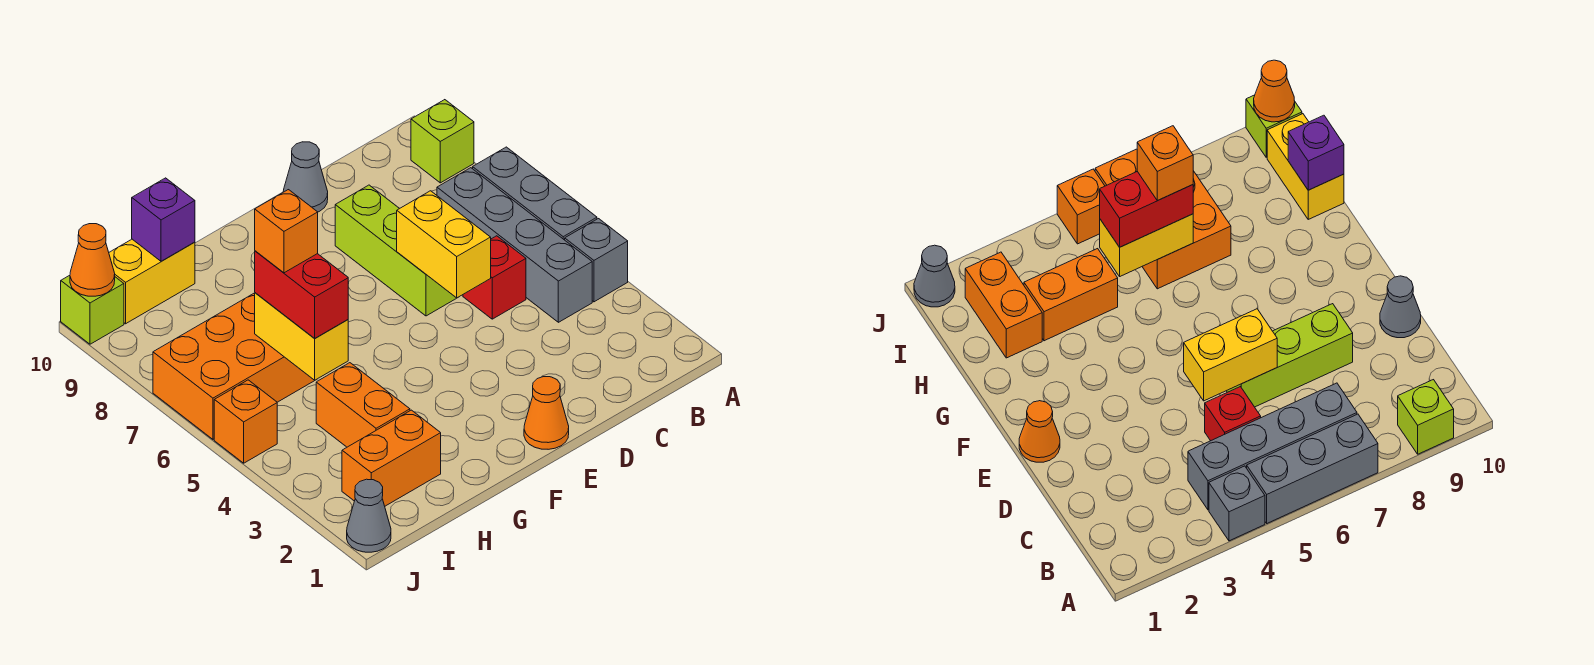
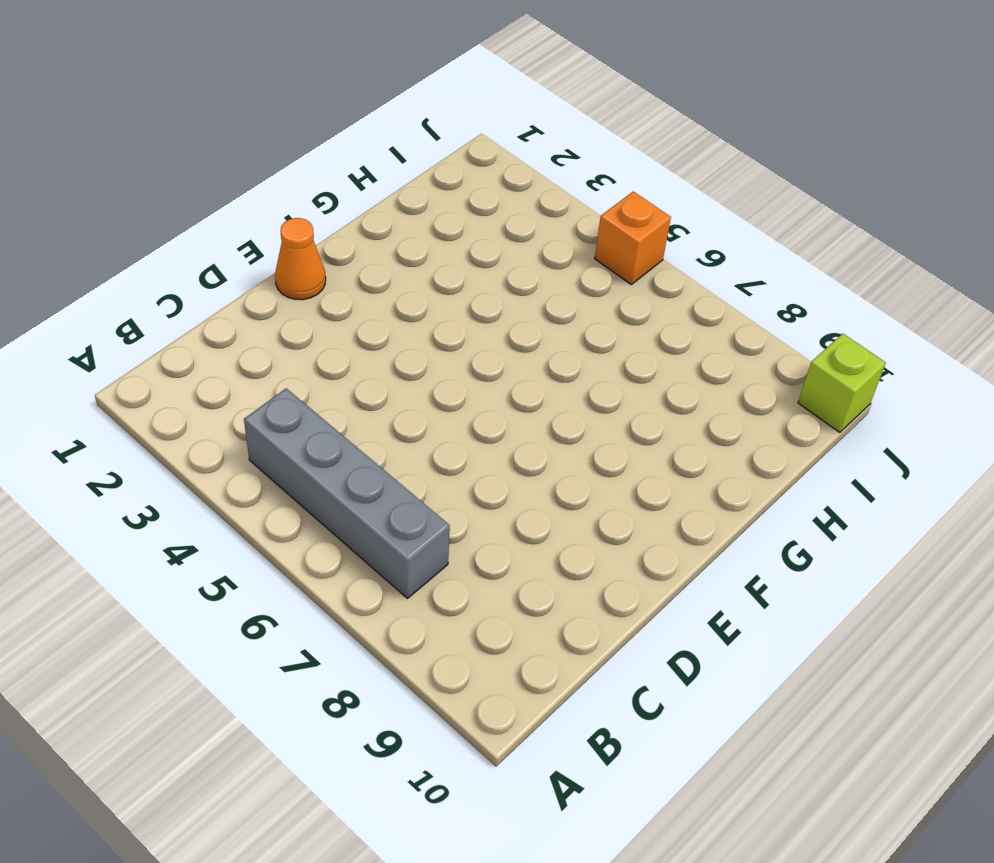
none -> grey brick A4 level 1
none -> grey brick A5:A7 level 1
none -> lime brick A9 level 1

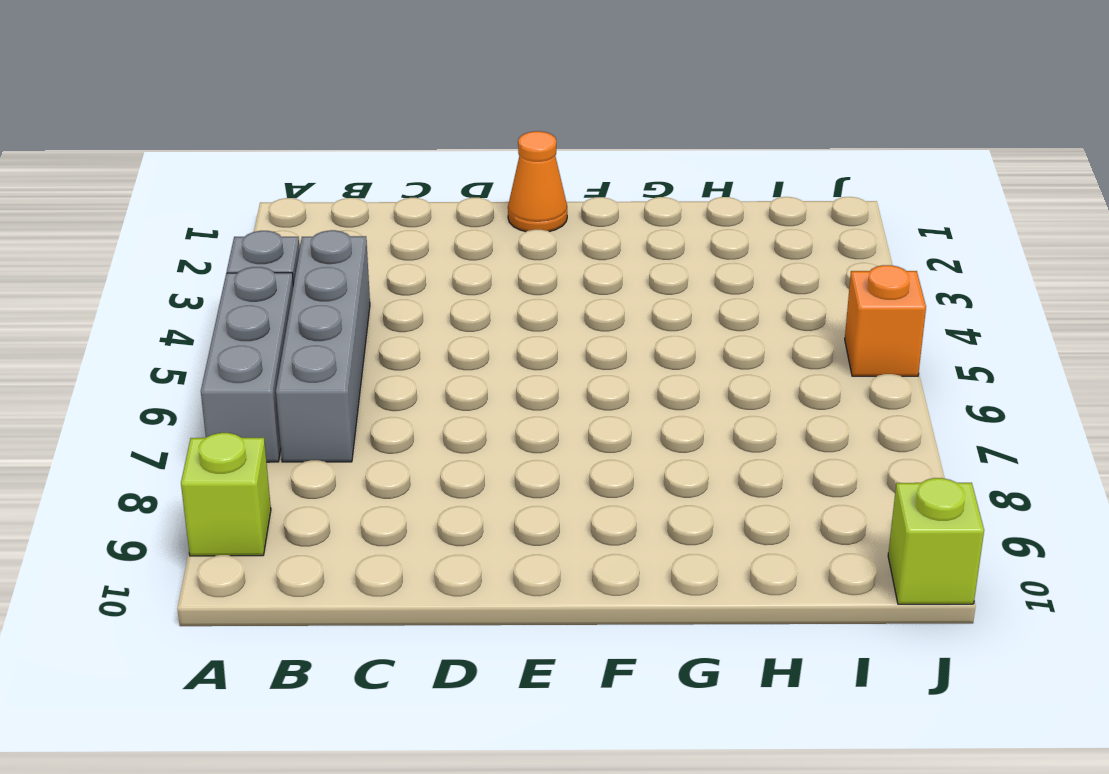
none -> red brick C5 level 1
none -> lime brick D6:D8 level 1
none -> grey cone D10 level 1

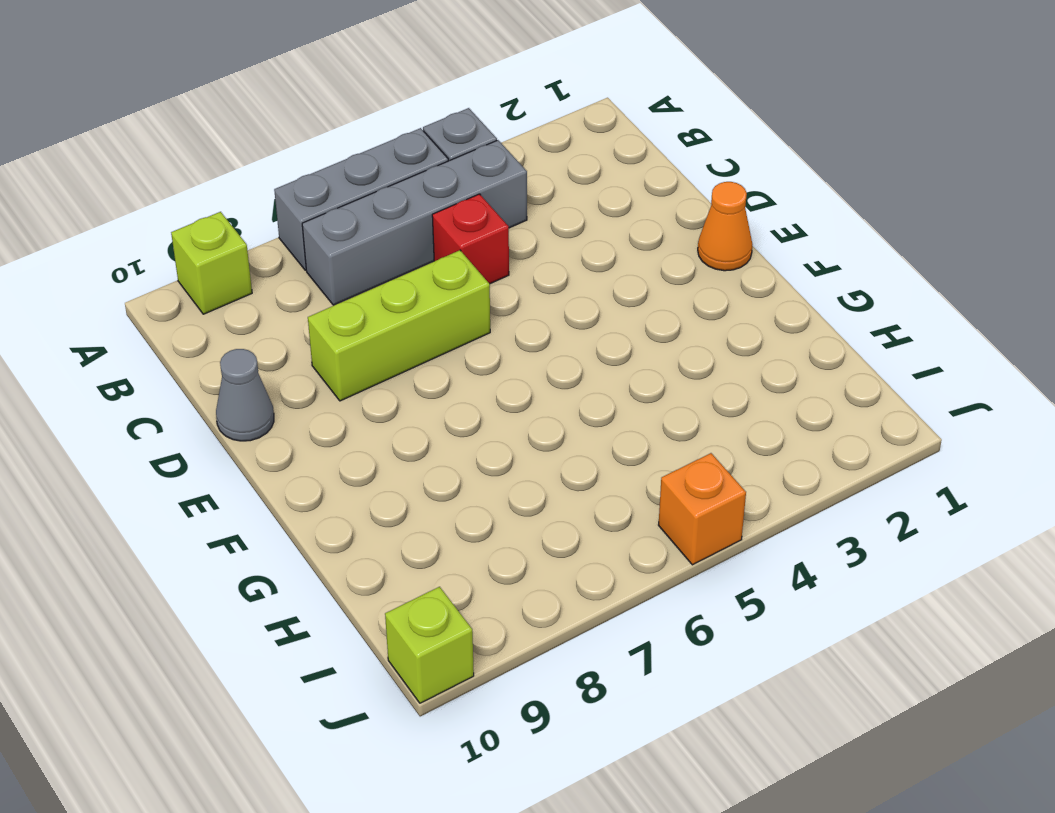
none -> orange brick H2:I2 level 1
none -> orange brick H3:H4 level 1
none -> orange brick H6:J7 level 1

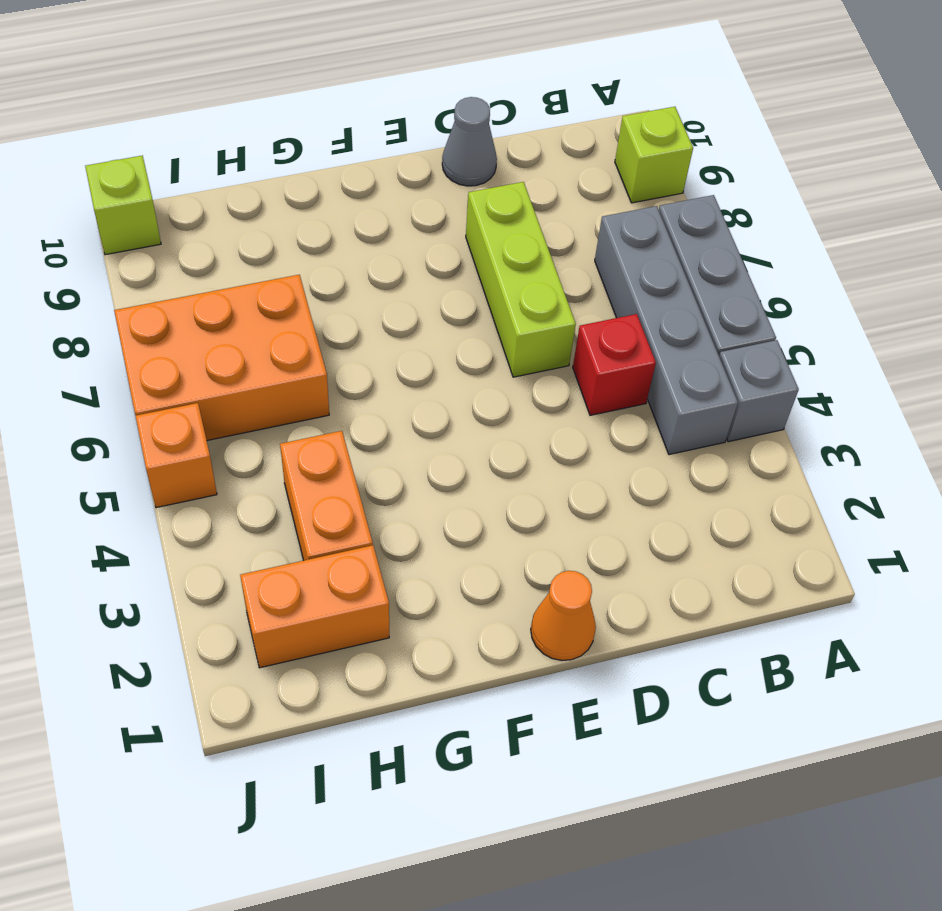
none -> yellow brick H10:I10 level 1
none -> grey cone J1 level 1
none -> yellow brick D5:D6 level 2

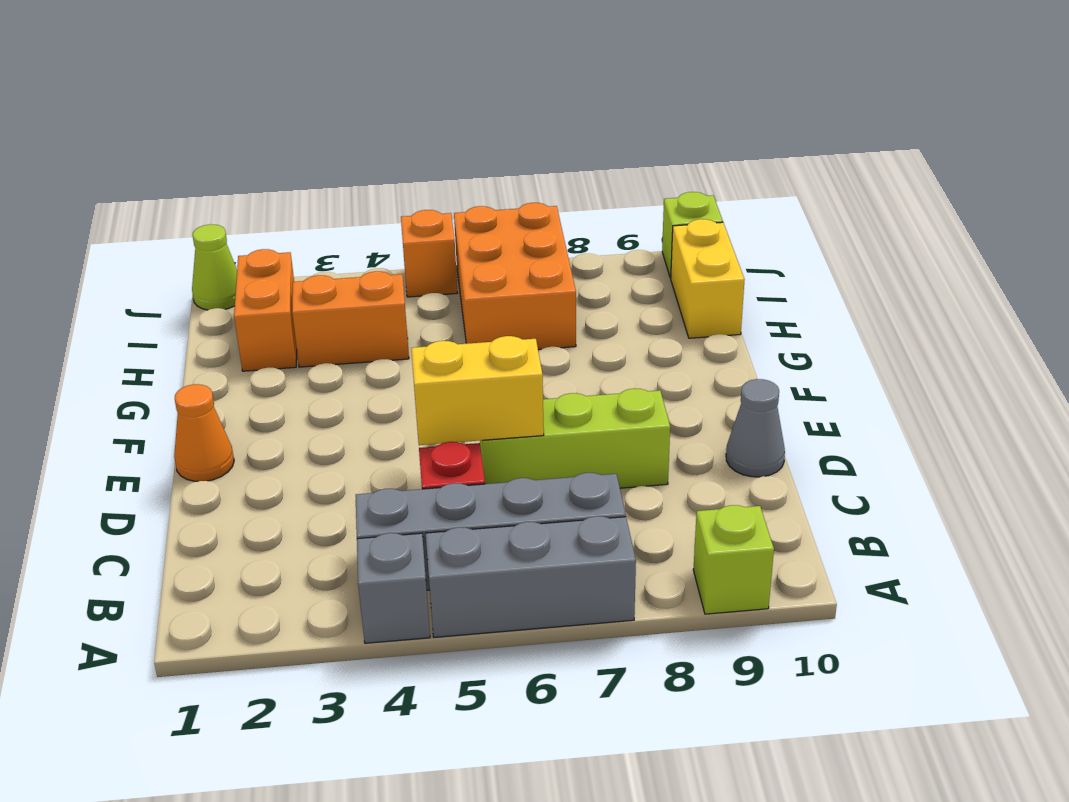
lime cone J1 level 1 -> grey cone J1 level 1
none -> yellow brick H5:H6 level 2
none -> purple brick H10 level 2
none -> orange cone J10 level 2

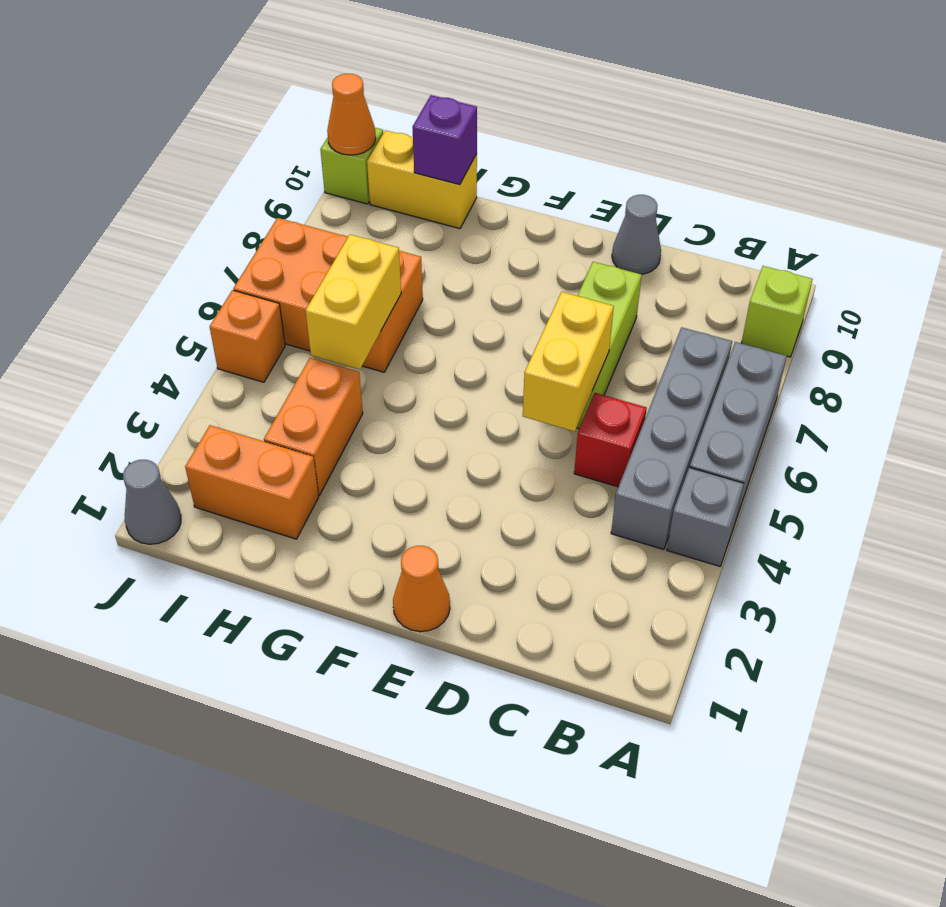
none -> red brick H5:H6 level 3
none -> orange brick H6 level 4

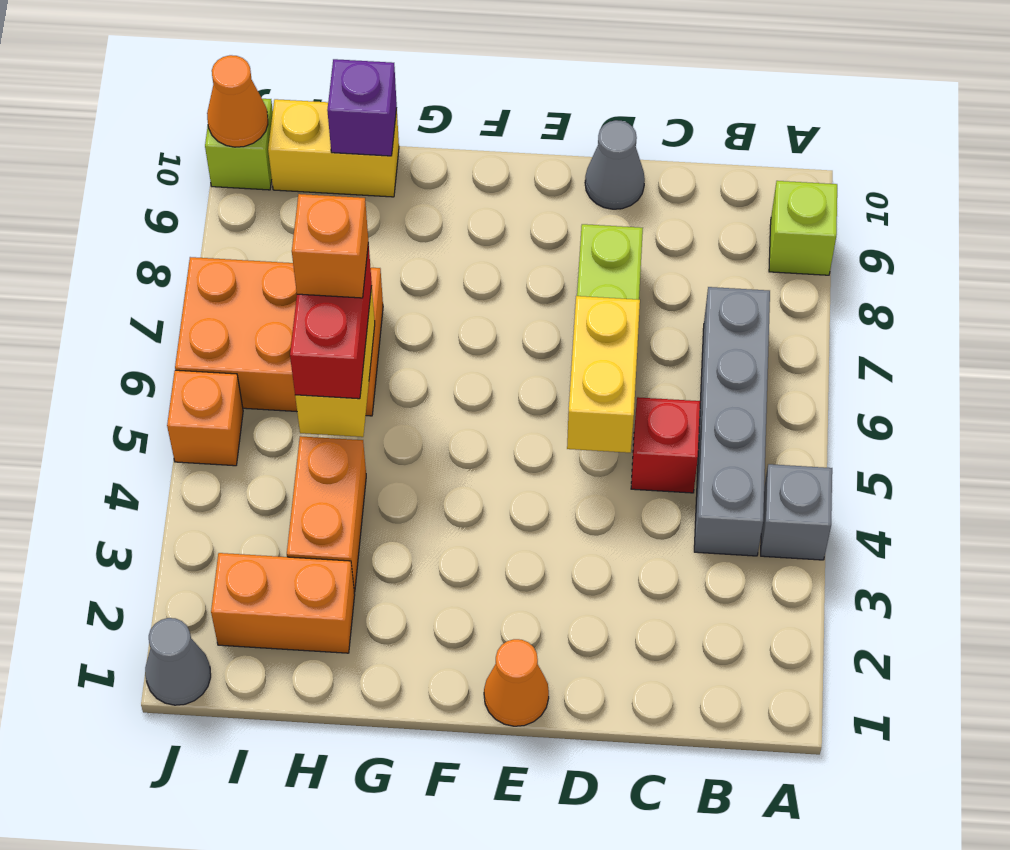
none -> grey brick A5:A7 level 1

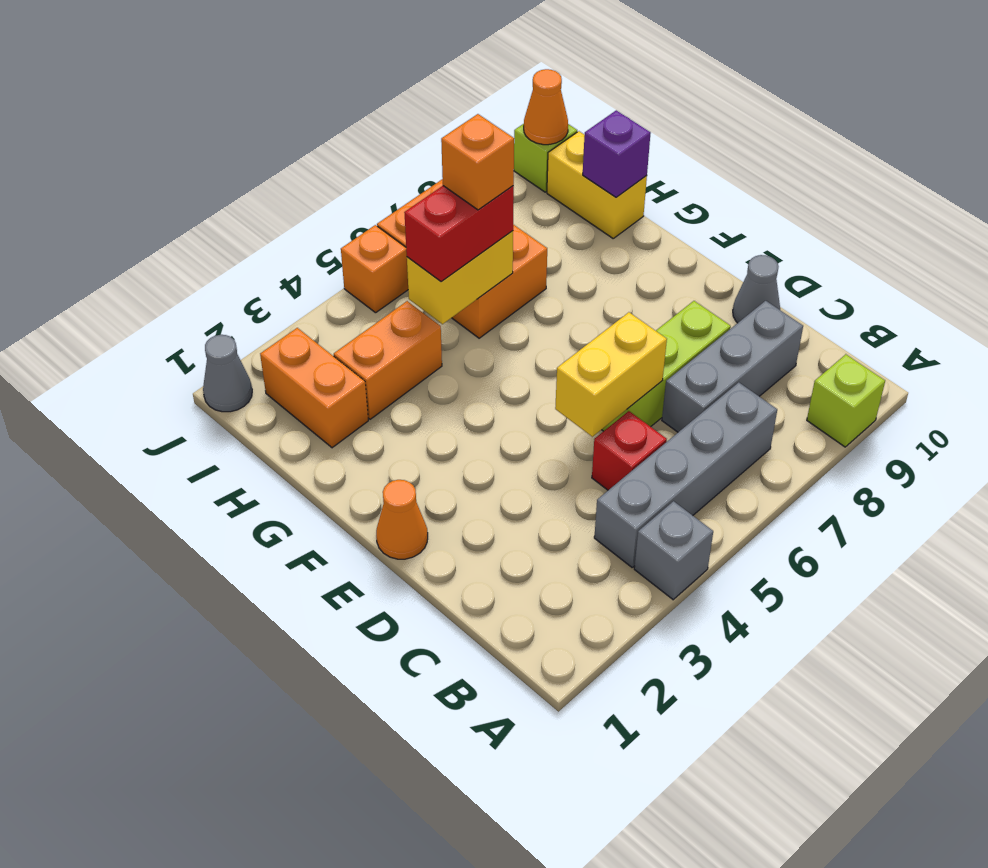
grey brick C7:C9 level 1 -> grey brick A5:A7 level 1

